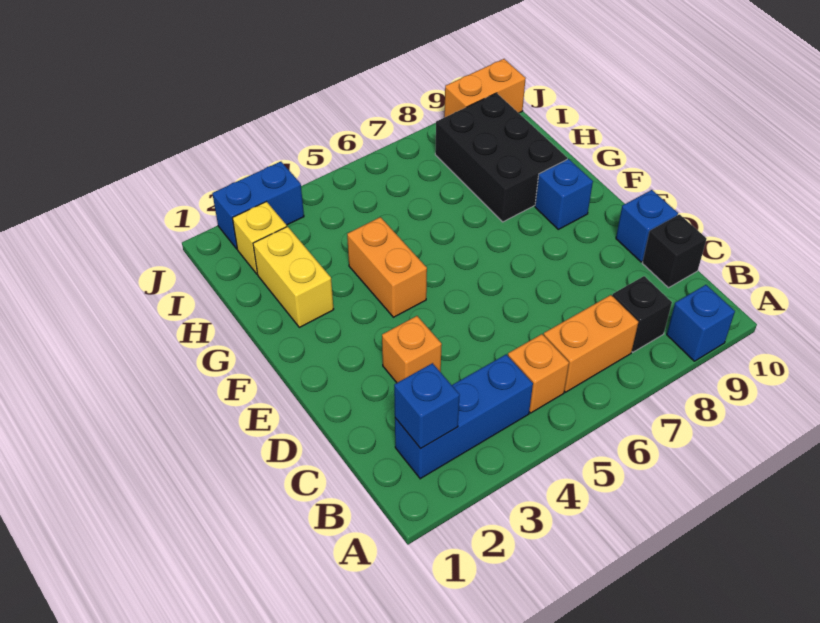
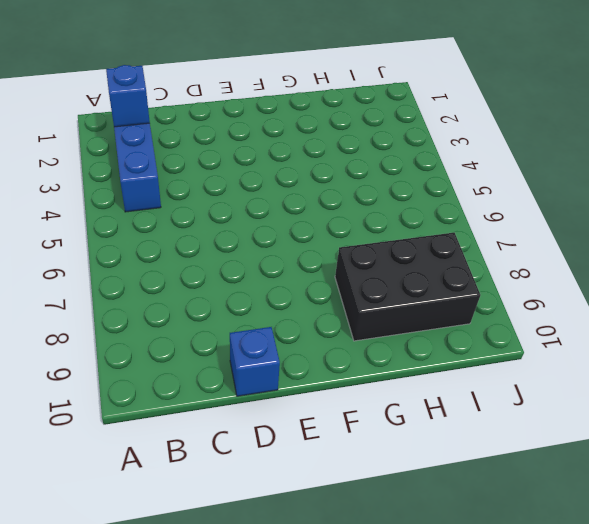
none -> blue brick A9 level 1
none -> orange brick B5 level 1
none -> orange brick B6:B7 level 1

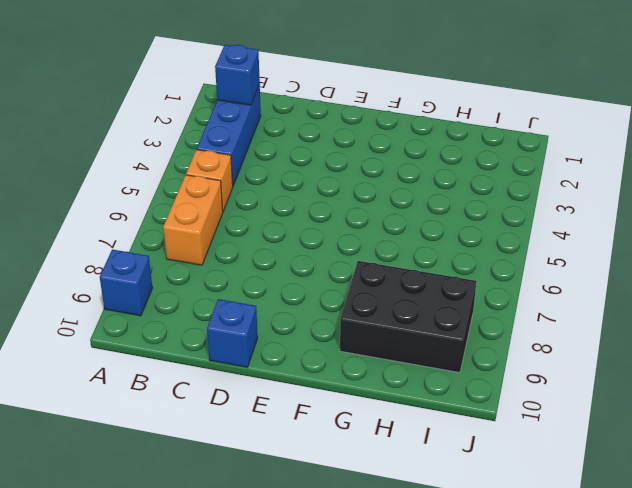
none -> black brick B8 level 1
none -> black brick C10 level 1
none -> orange brick D3 level 1

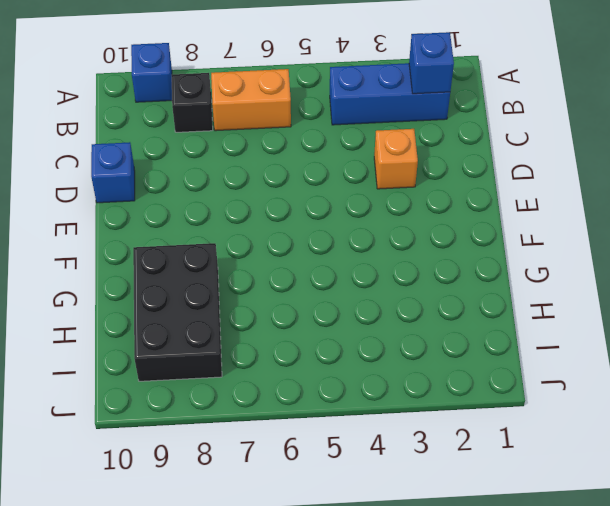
none -> orange brick B5 level 1
none -> black brick C10 level 1
none -> orange brick F4:G4 level 1

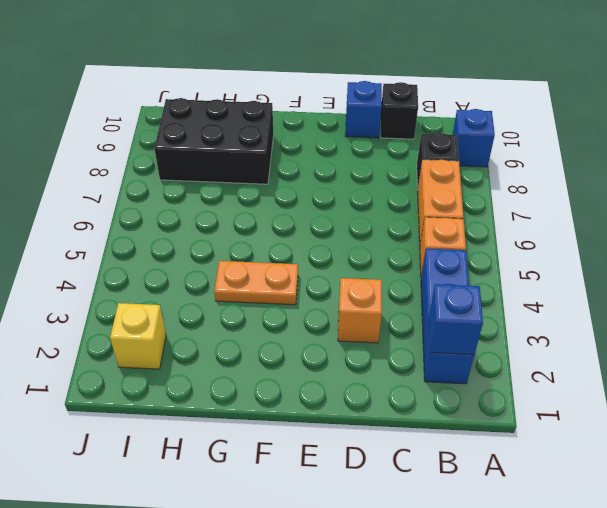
orange plate F4:G4 level 1 -> orange brick F4:G4 level 1
none -> blue brick F9 level 1
none -> yellow brick G2:H2 level 1
none -> blue brick J2:J3 level 1

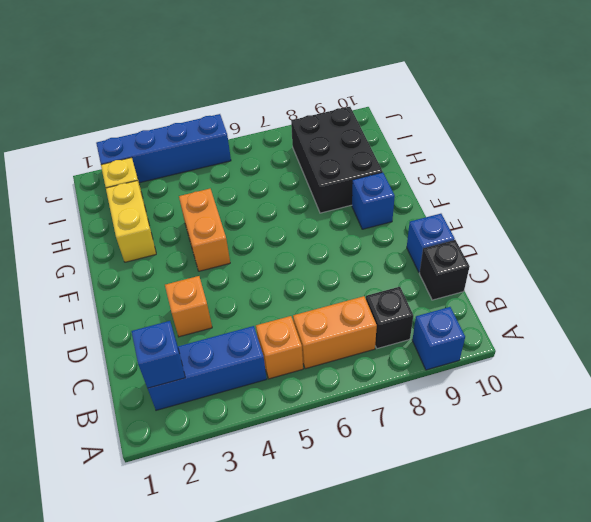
blue brick J2:J5 level 1 -> blue brick J2:J3 level 1
none -> orange brick J9:J10 level 1

